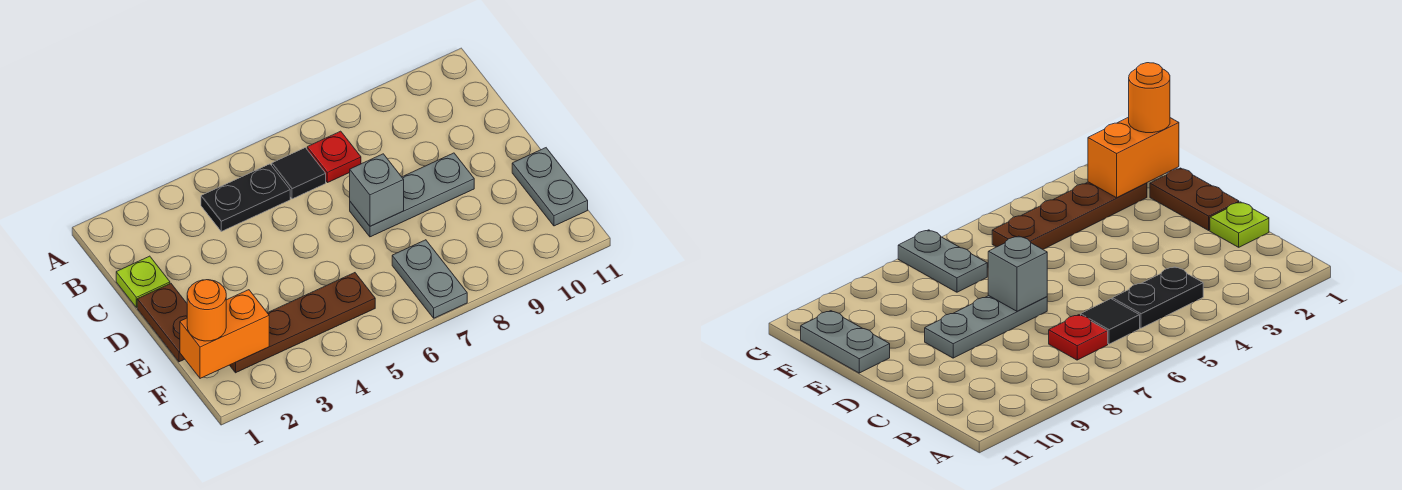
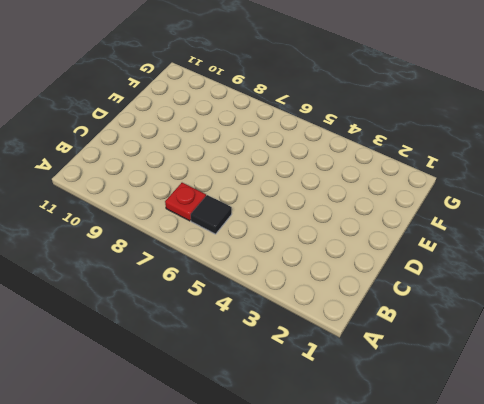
none -> black plate B4:B5 level 1
none -> lime plate C1 level 1
none -> brown plate D1:E1 level 1

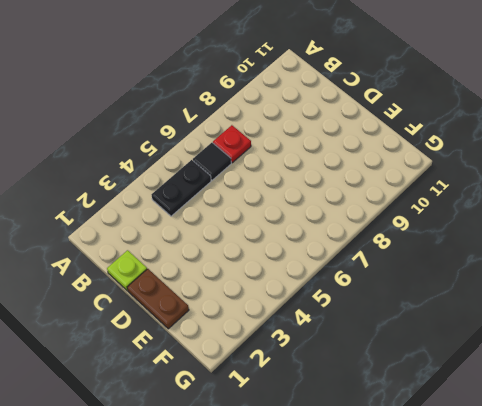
none -> grey plate D7:D9 level 1
none -> grey plate E11:F11 level 1
none -> brown plate F2:F5 level 1

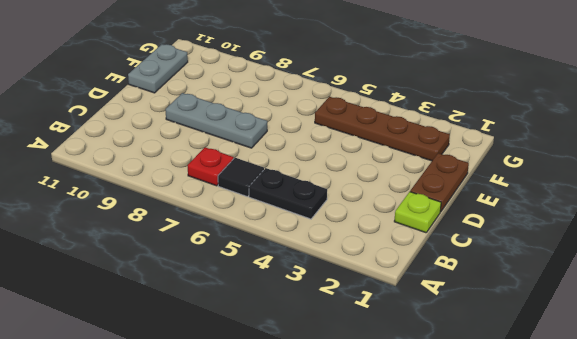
none -> grey plate F7:G7 level 1
none -> grey brick D7 level 2
none -> orange brick F1:F2 level 2

